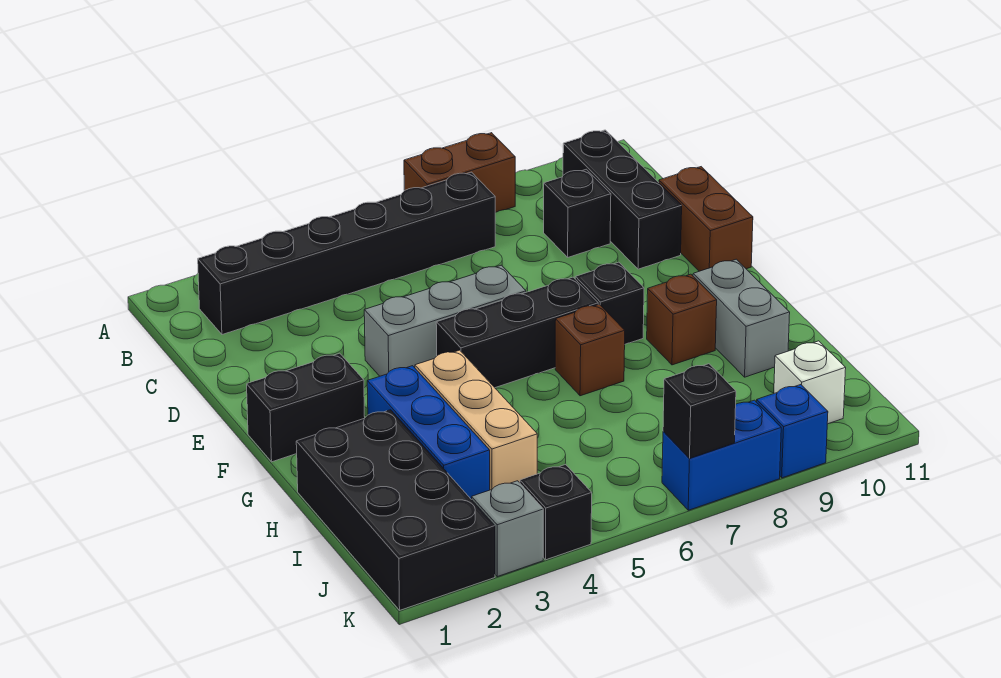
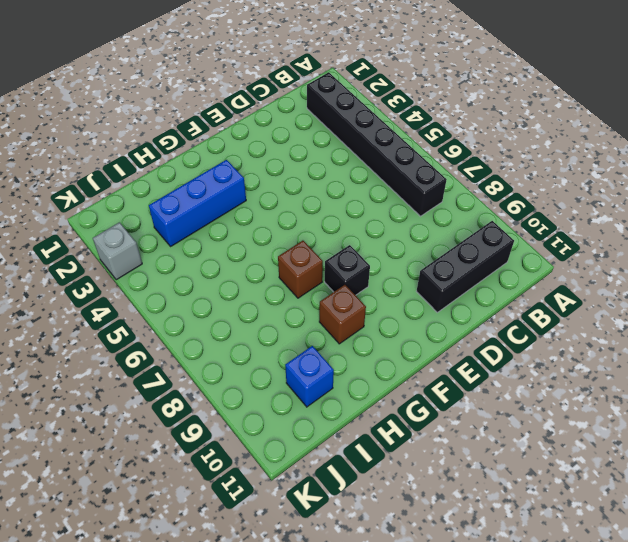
blue brick I10 level 1 -> blue brick K9 level 1
none -> brown brick A7:A8 level 1
none -> black brick C9 level 1
none -> brown brick D11:E11 level 1

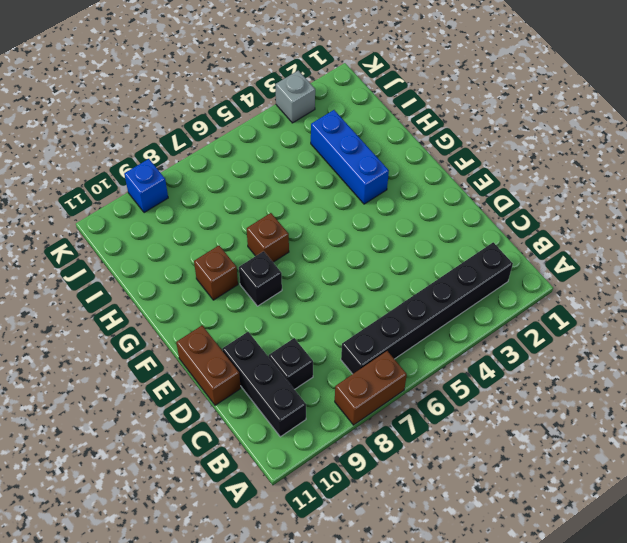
none -> grey brick E4:E6 level 1
none -> black brick F1:F2 level 1
none -> black brick F5:F7 level 1

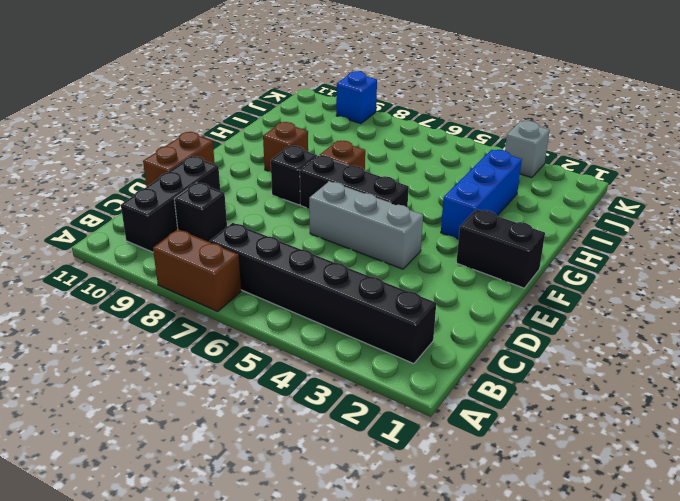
none -> tan brick G4:I4 level 1
none -> grey brick G10:H10 level 1
none -> black brick H1:K2 level 1

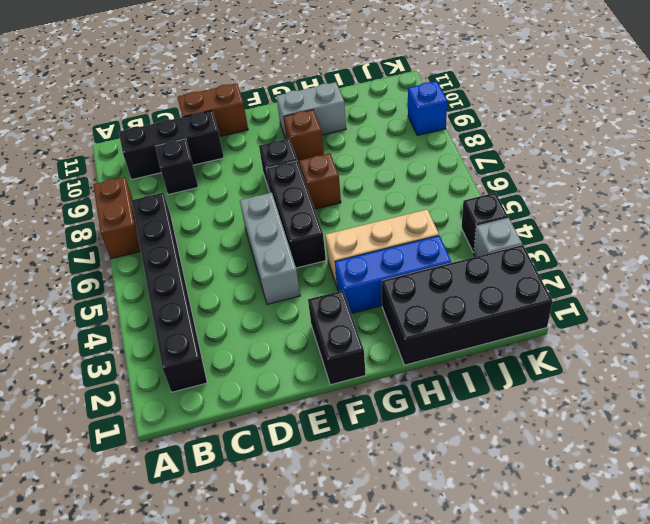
none -> white brick J10 level 1
none -> blue brick K7:K8 level 1
none -> black brick K7 level 2

